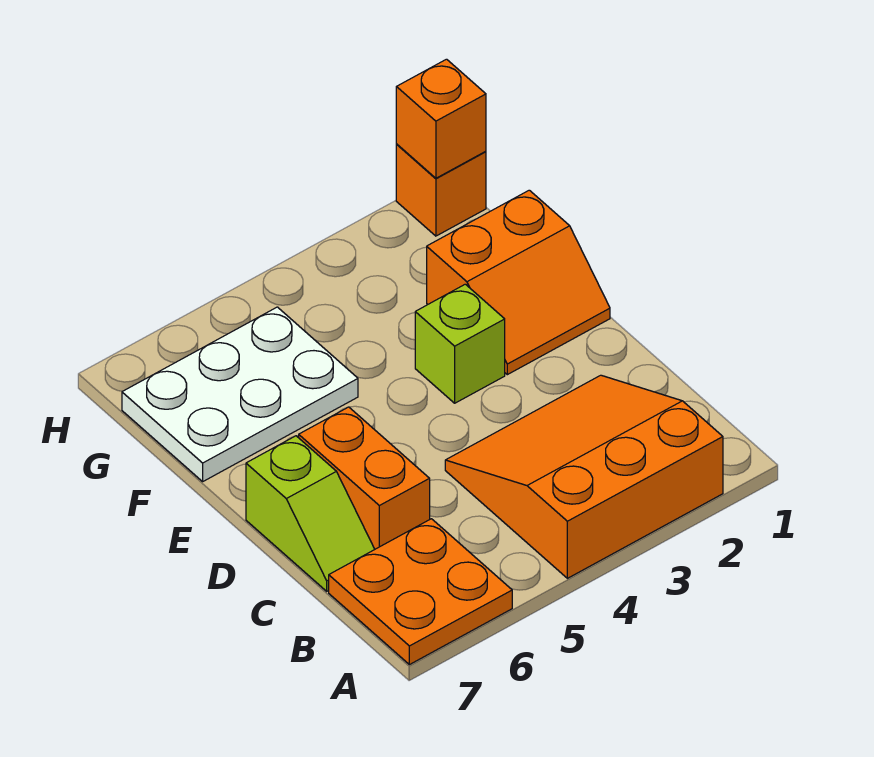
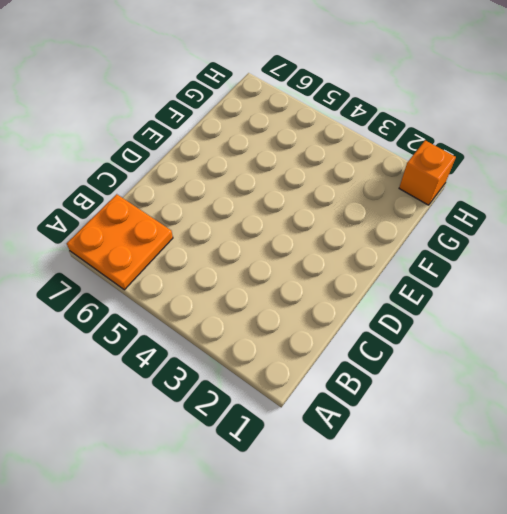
none -> orange slope A2:C4 level 1 top A
none -> orange brick C6:D6 level 1

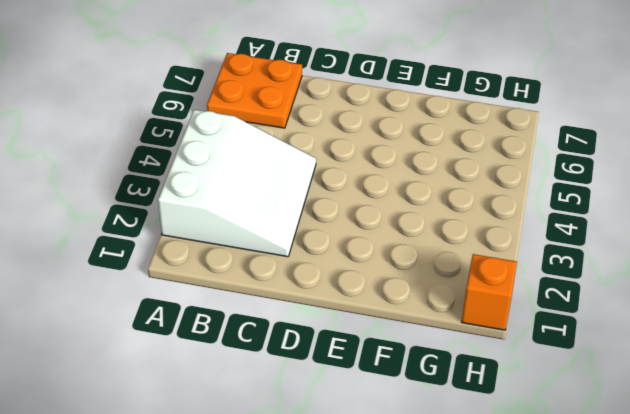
white slope A2:C4 level 1 top A -> orange slope A2:C4 level 1 top A
none -> orange brick C6:D6 level 1
none -> lime slope C7:D7 level 1 top D

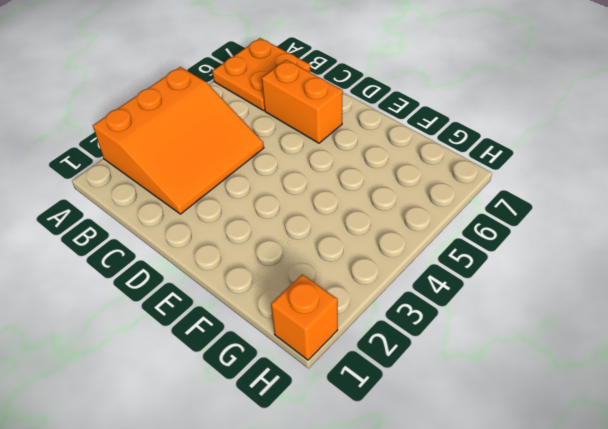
none -> lime slope C7:D7 level 1 top D
none -> orange slope E1:F2 level 1 top F

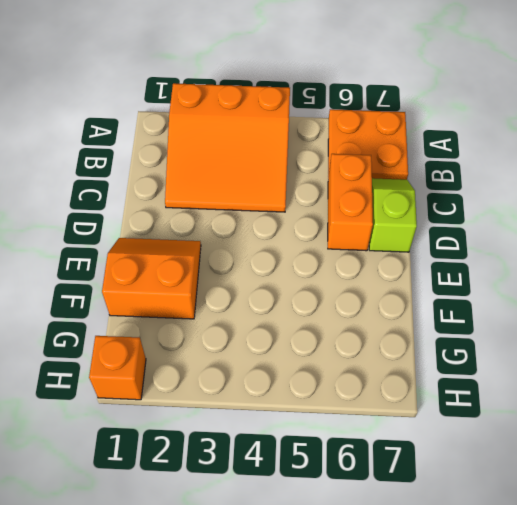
none -> lime brick E3 level 1
none -> white plate F5:G7 level 1

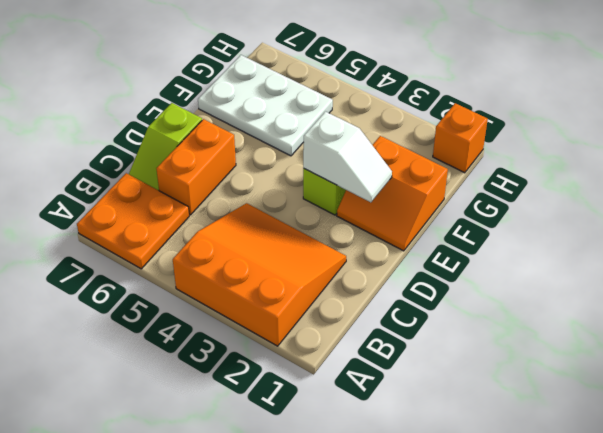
white slope E2:E3 level 2 top 3 -> none
none -> orange brick H1 level 2

